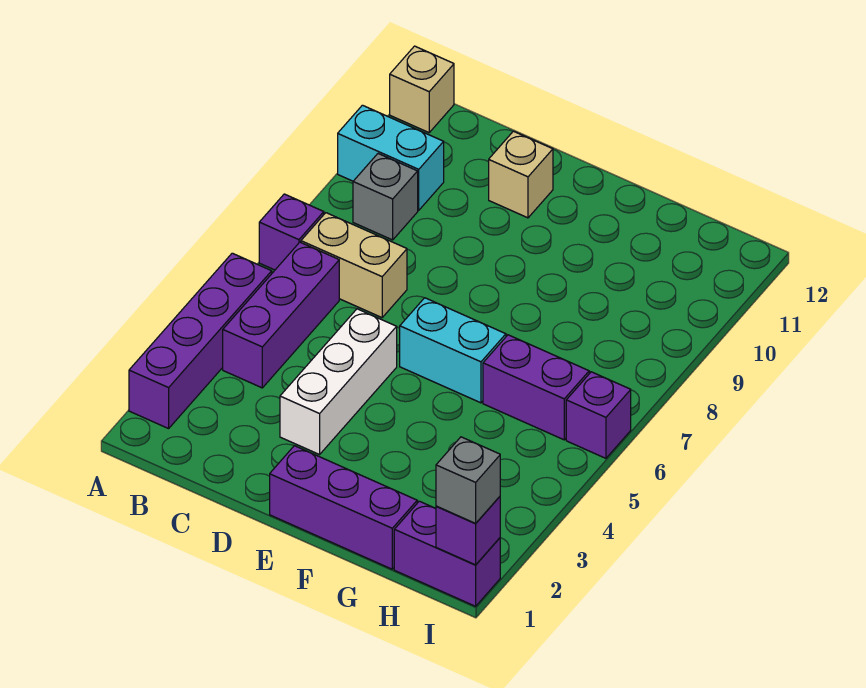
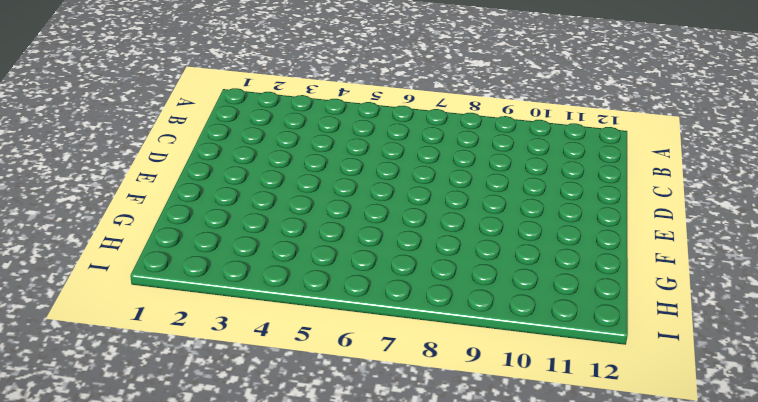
none -> purple brick A2:A5 level 1
none -> purple brick A7 level 1
none -> cyan brick A10:B10 level 1

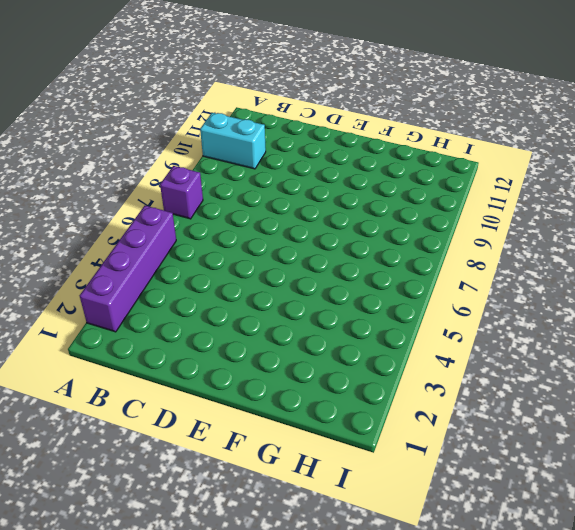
none -> tan brick A12 level 1
none -> purple brick B4:B6 level 1
none -> tan brick B7:C7 level 1

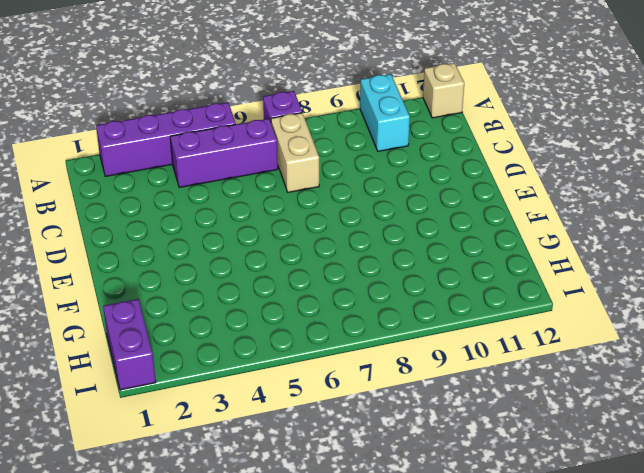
none -> grey brick B9 level 1
none -> white brick D3:D5 level 1
none -> tan brick D11 level 1

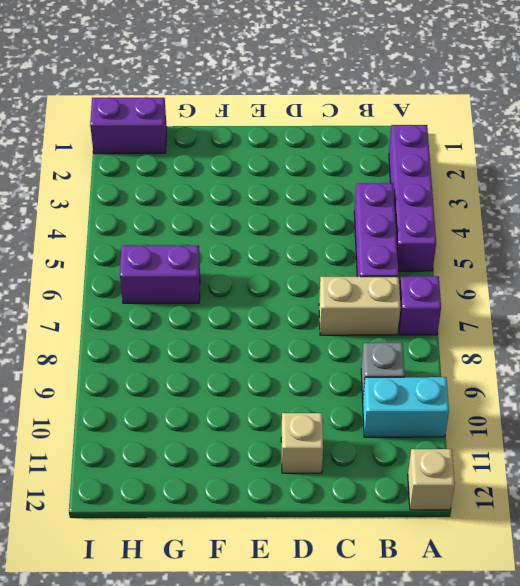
none -> white brick D3:D5 level 1
none -> purple brick E1:G1 level 1
none -> cyan brick E6:F6 level 1

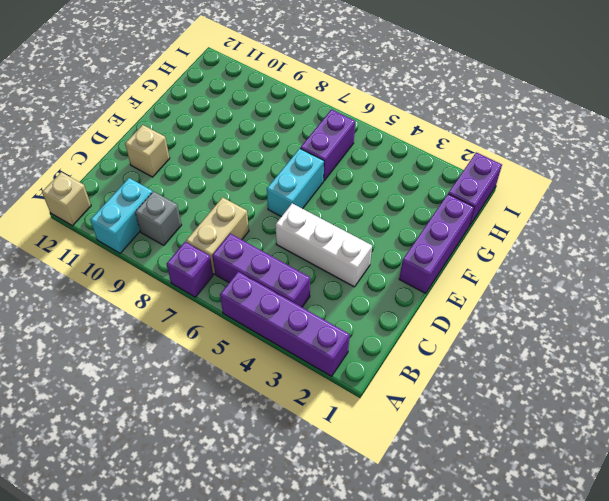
none -> purple brick I6 level 1
none -> purple brick I1 level 2
none -> grey brick I1 level 3

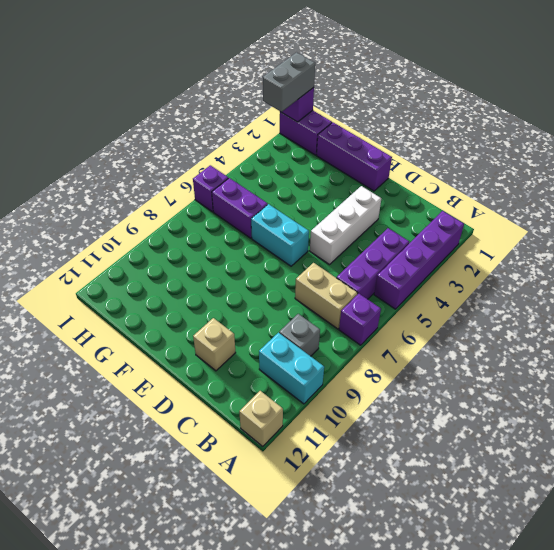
grey brick I1:I2 level 3 -> grey brick I1 level 3

